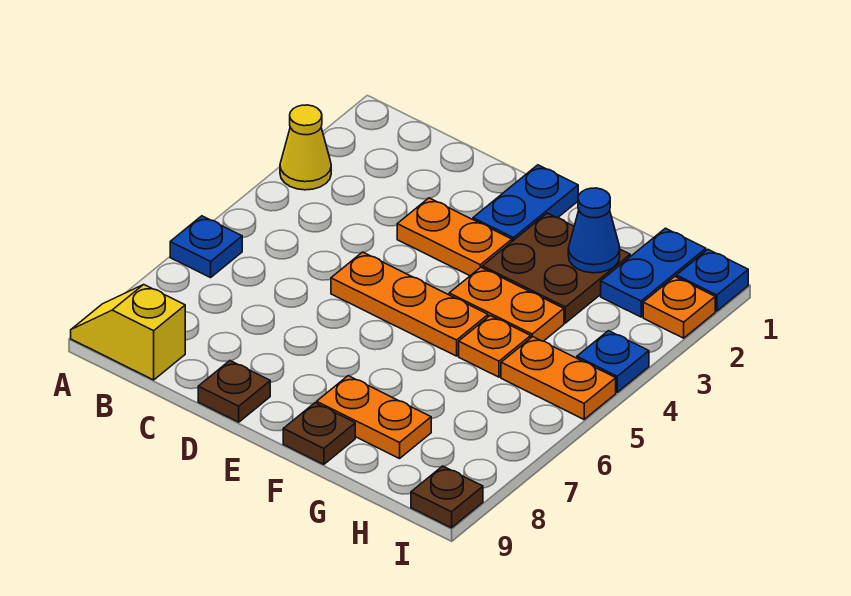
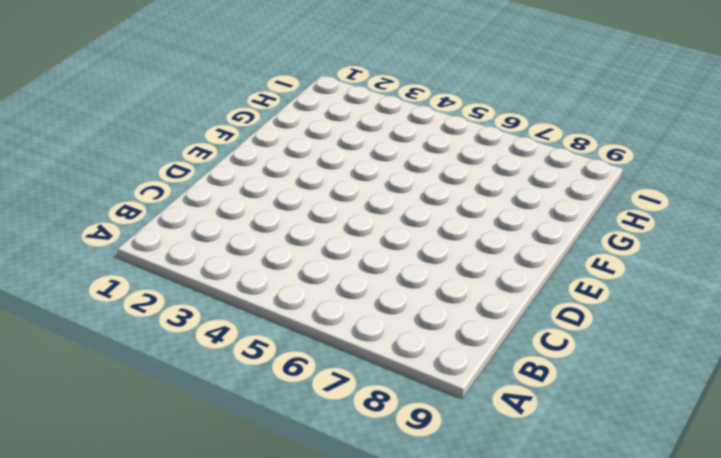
none -> yellow cone A3 level 1
none -> blue plate A6 level 1
none -> yellow slope A9:B9 level 1 top B

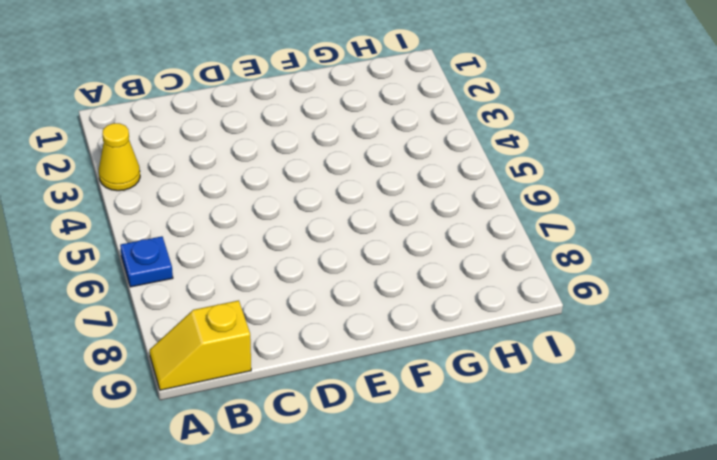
none -> orange plate D3:E3 level 1
none -> orange plate D5:F5 level 1
none -> brown plate D9 level 1

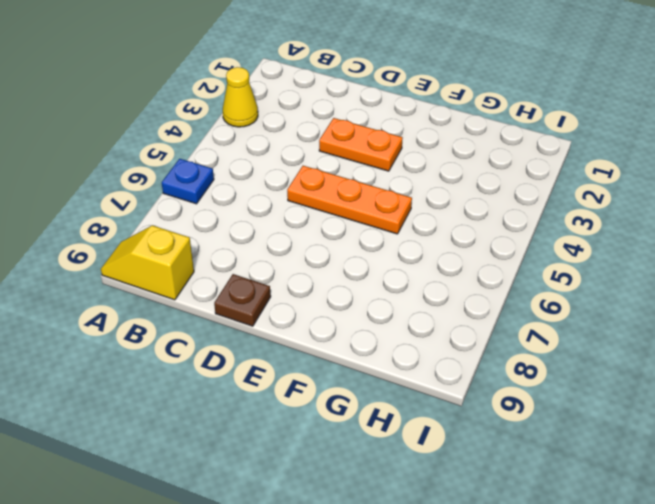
none -> blue plate E1:E2 level 1
none -> brown plate F2:G3 level 1
none -> orange plate F4:G4 level 1

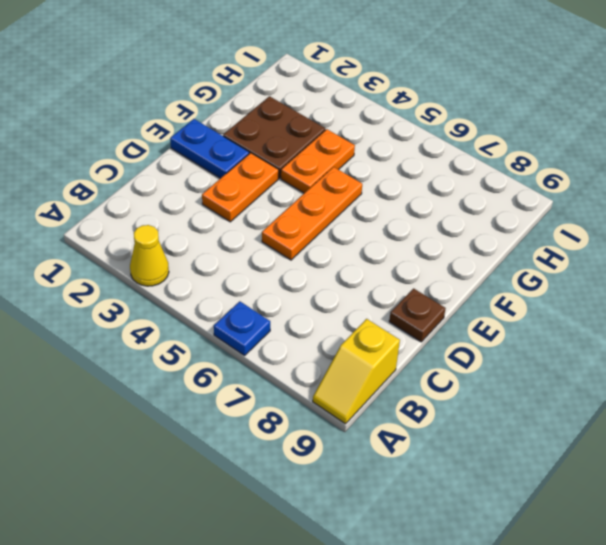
none -> orange plate F8:G8 level 1
none -> brown plate F9 level 1
none -> orange plate G5 level 1

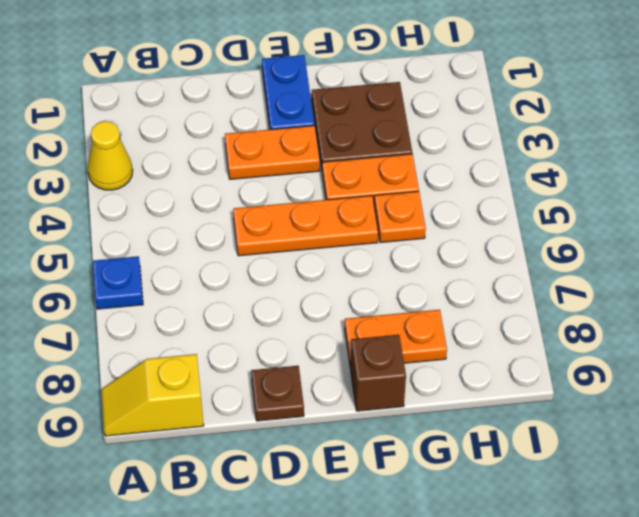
brown brick F9 level 1 -> brown plate F9 level 1
none -> blue plate H1:H2 level 1
none -> orange plate H5:I5 level 1
none -> blue plate I1 level 1

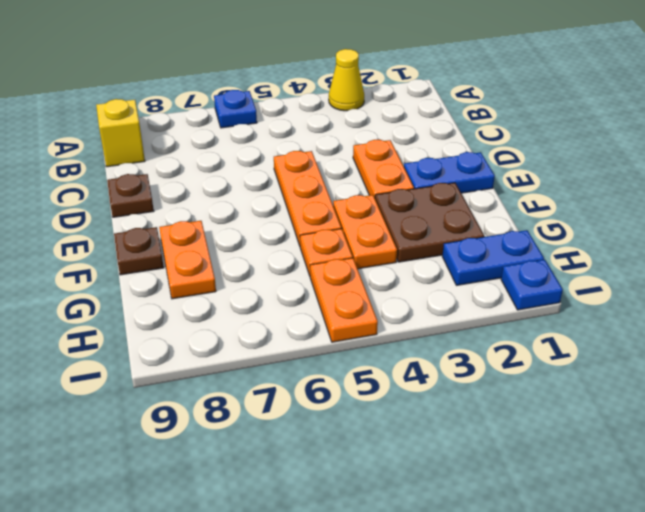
none -> orange plate I2 level 1
none -> blue plate I4 level 1
none -> brown plate I9 level 1

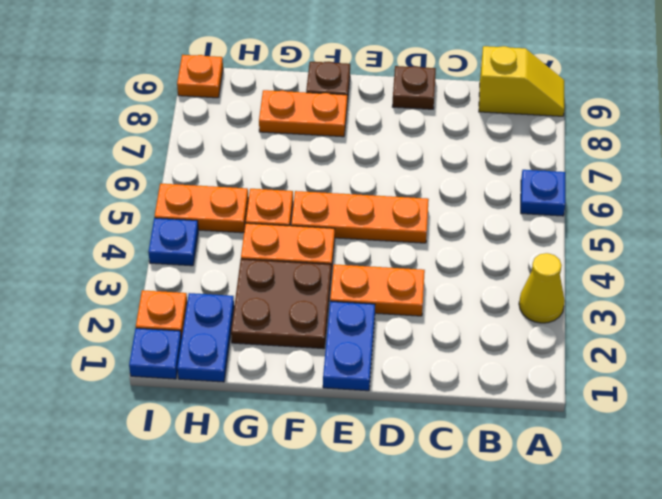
orange plate I9 level 1 -> brown plate I9 level 1
none -> blue cone G2 level 2

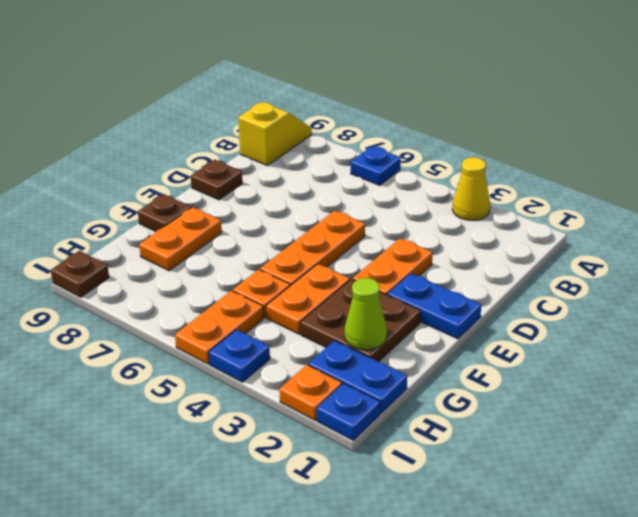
lime cone G2 level 2 -> blue cone G2 level 2

